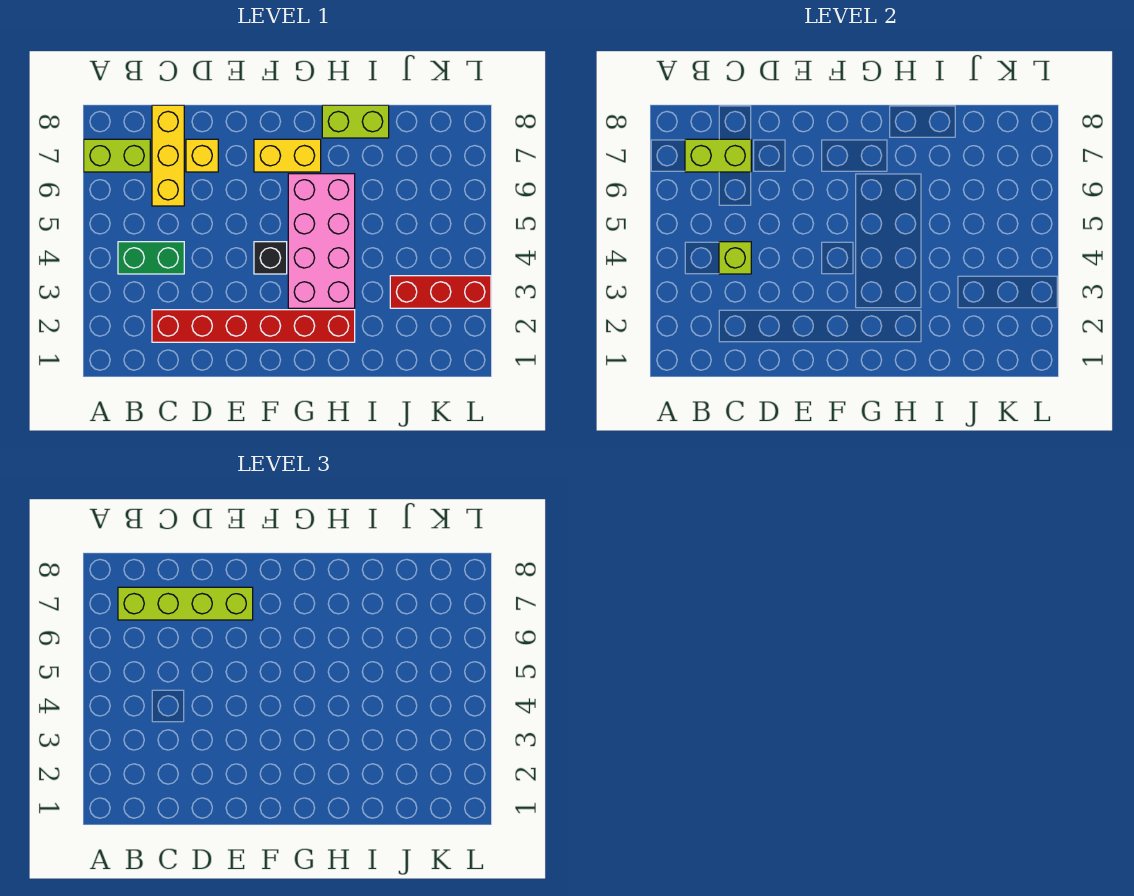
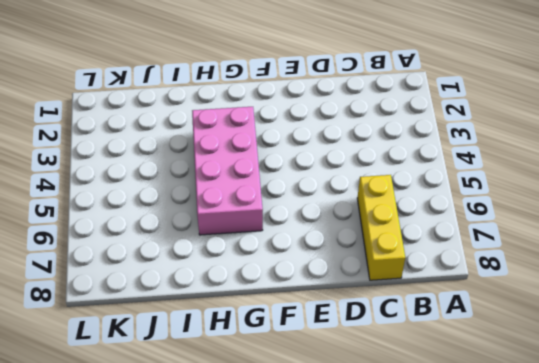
none -> lime brick A7:B7 level 1
none -> green brick B4:C4 level 1
none -> red brick C2:H2 level 1

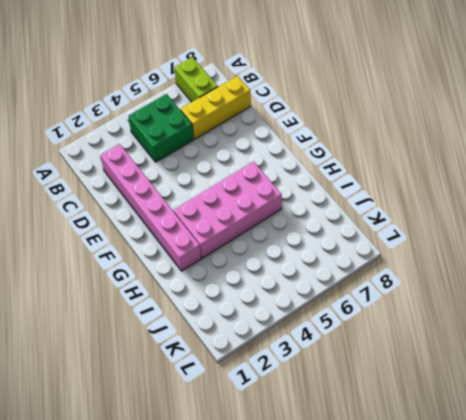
green brick B4:C5 level 1 -> green brick B4:C4 level 1
pink brick C2:H2 level 1 -> red brick C2:H2 level 1
none -> yellow brick D7 level 1
none -> black brick F4 level 1
none -> yellow brick F7:G7 level 1

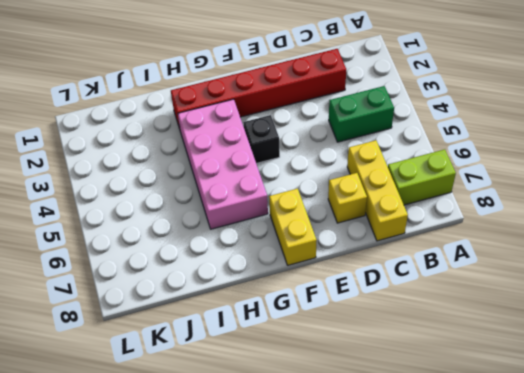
yellow brick F7:F8 level 1 -> yellow brick F7:G7 level 1
none -> lime brick H8:I8 level 1
none -> red brick J3:L3 level 1
none -> lime brick B7:C7 level 2

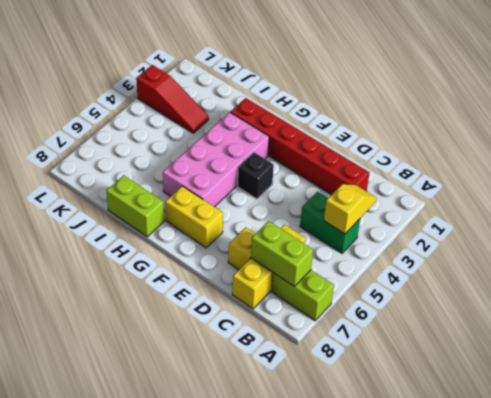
yellow slope B3:B4 level 2 top 4 -> none
red slope J3:L3 level 1 top L -> red brick J3:L3 level 1
none -> lime brick C4 level 2
none -> lime brick B7:E7 level 3

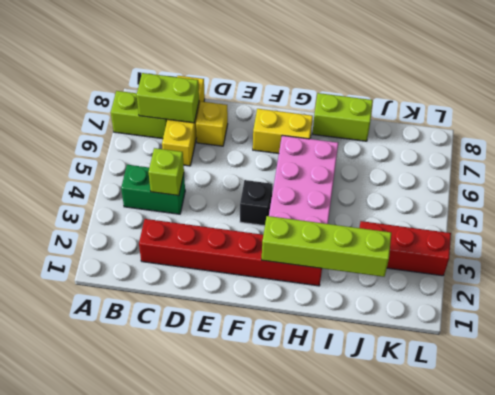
lime brick G2:J2 level 2 -> lime brick B7:E7 level 3

